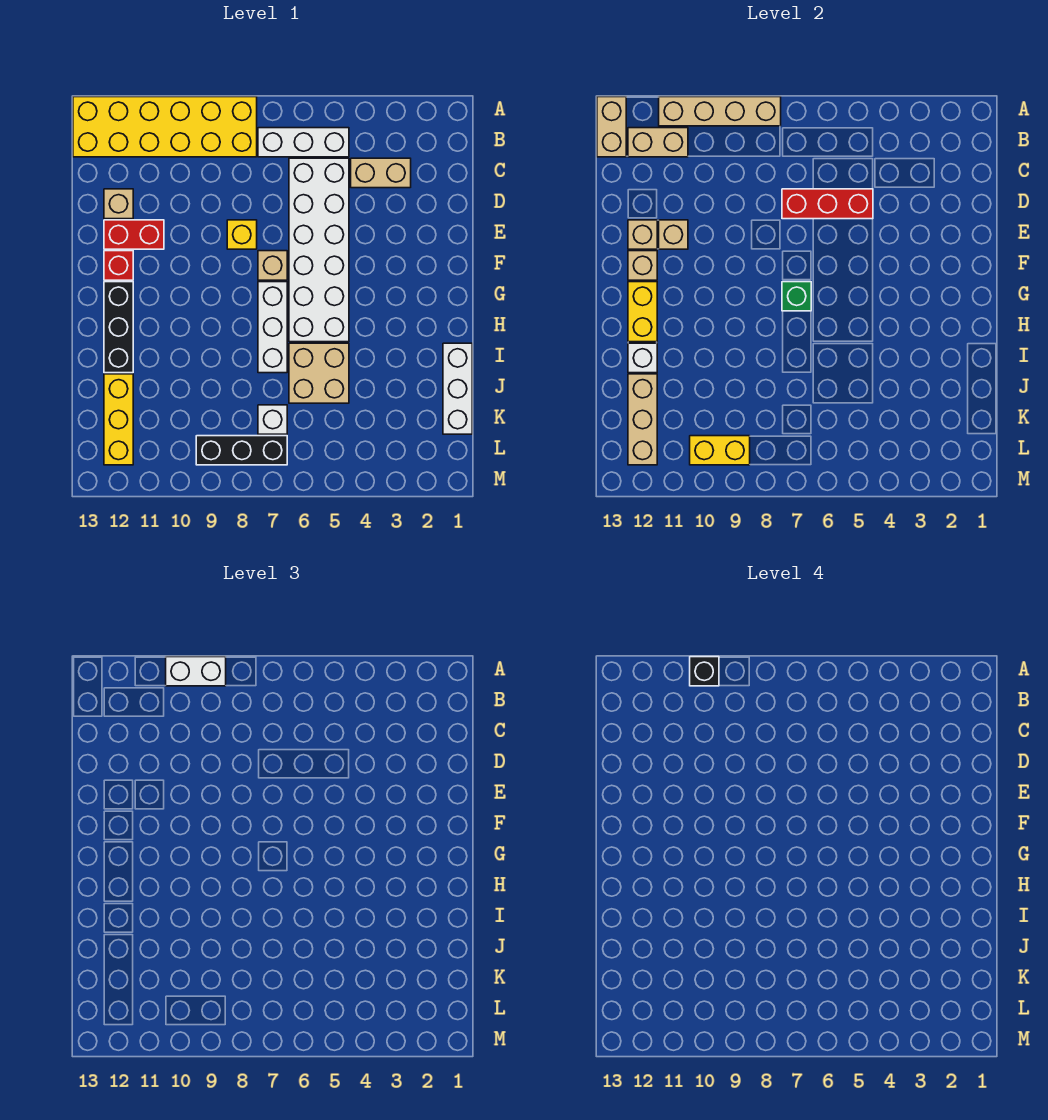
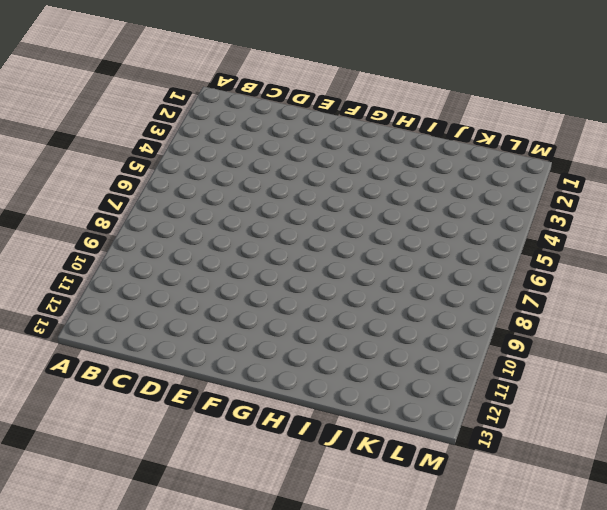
none -> yellow brick A8:B13 level 1
none -> white brick B5:B7 level 1
none -> tan brick C3:C4 level 1
none -> white brick C5:H6 level 1

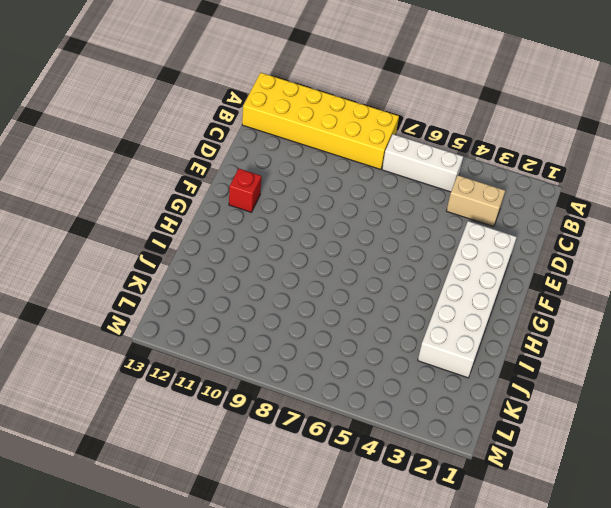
white brick E2:J3 level 1 -> white brick C5:H6 level 1
none -> tan brick D12 level 1
none -> yellow brick E8 level 1
none -> red brick E11:E12 level 1
none -> tan brick F7 level 1

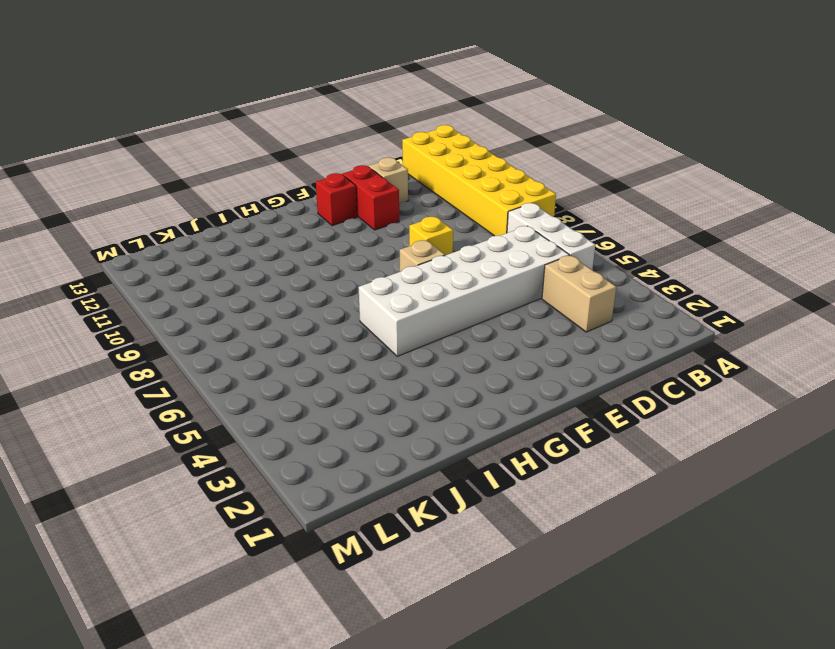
none -> white brick G7:I7 level 1
none -> black brick G12:I12 level 1
none -> white brick I1:K1 level 1
none -> tan brick I5:J6 level 1

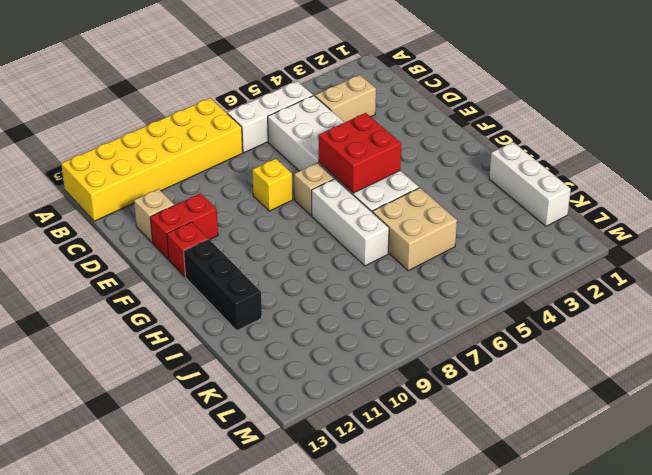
red brick F5:G6 level 2 -> none
none -> yellow brick J12:L12 level 1
none -> white brick K7 level 1
none -> black brick L7:L9 level 1
none -> tan brick A8:A11 level 2

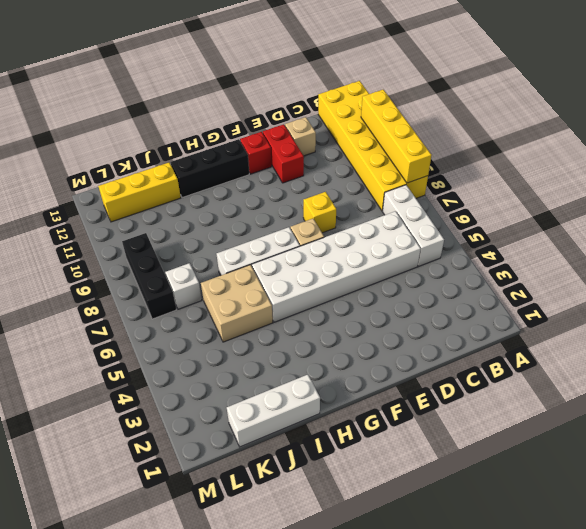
yellow brick A8:A11 level 2 -> tan brick A8:A11 level 2
none -> tan brick C3:C4 level 1
none -> tan brick A13:B13 level 2
none -> tan brick B11:B12 level 2
none -> red brick D5:D7 level 2

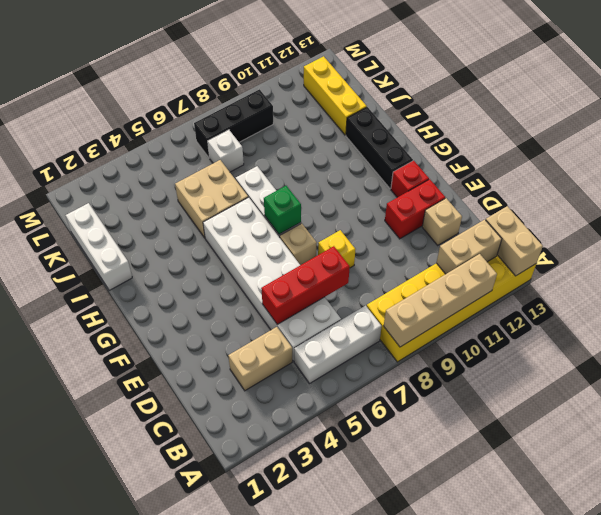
none -> tan brick E11 level 2
none -> tan brick E12 level 2
none -> tan brick F12 level 2
none -> yellow brick G12:H12 level 2

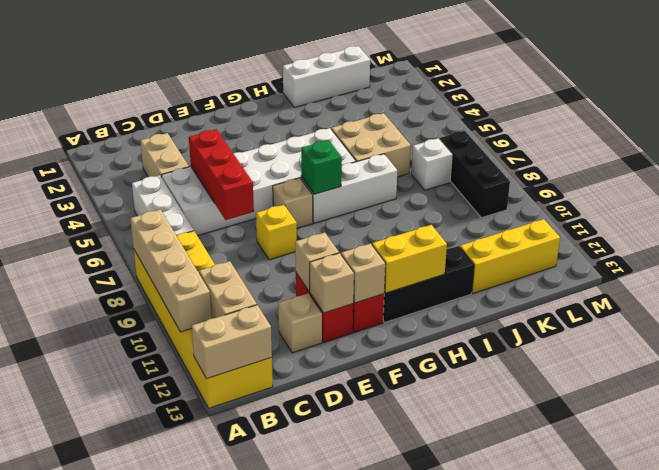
none -> white brick I12 level 2
none -> tan brick J12:L12 level 2
none -> yellow brick L9:L10 level 2
none -> white brick A9:A10 level 3

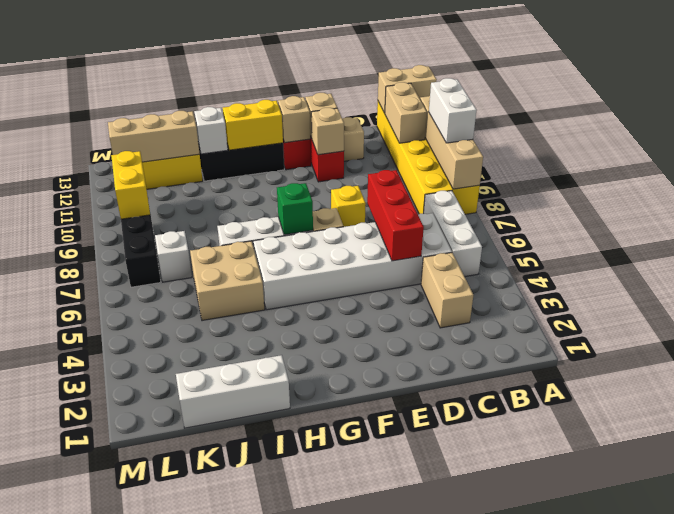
none -> black brick A10 level 4

